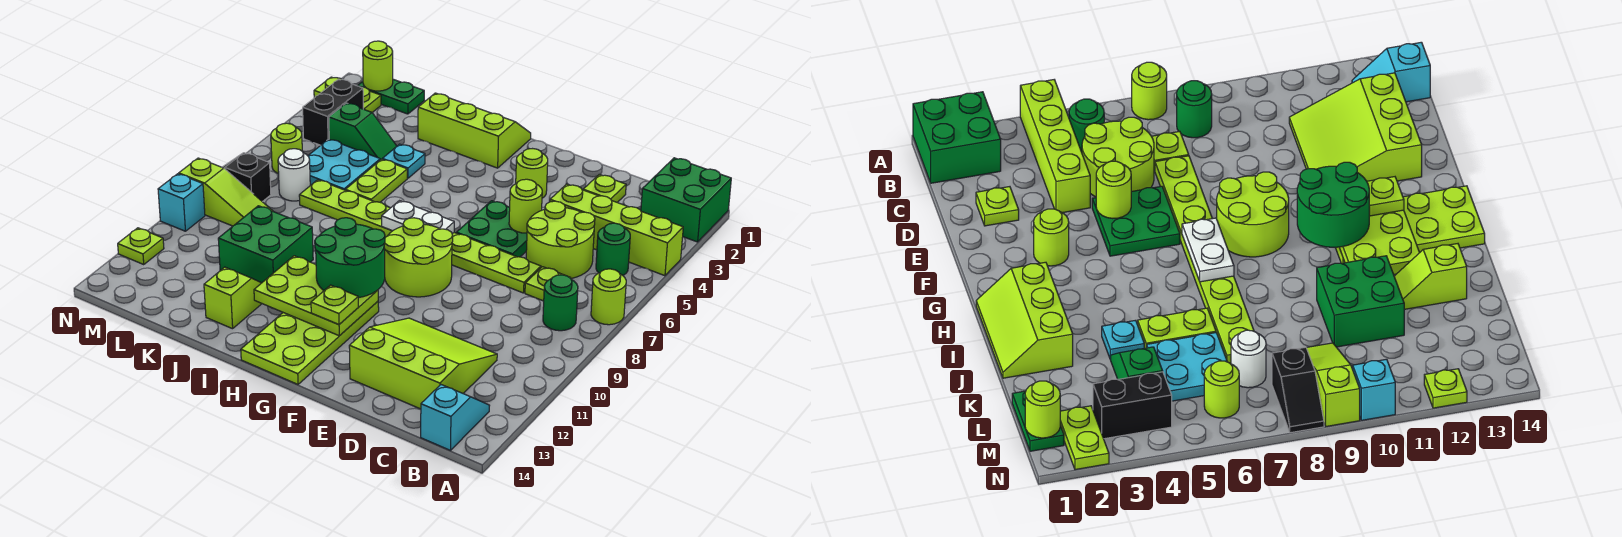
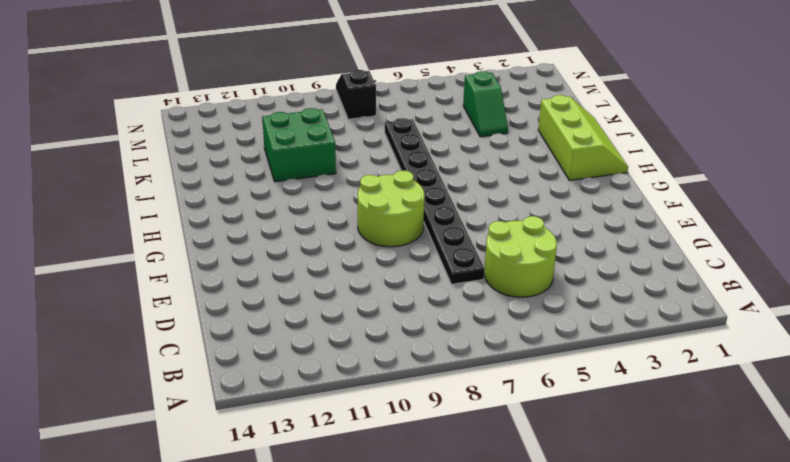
black plate D7:K7 level 1 -> lime plate D7:K7 level 1
none -> green brick A1:B2 level 1
none -> lime brick A4:D4 level 1
none -> lime round brick A7 level 1
none -> green round brick B5 level 1

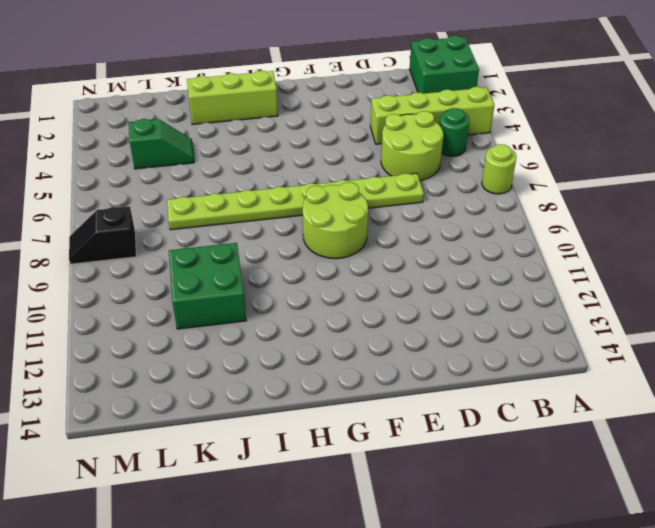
none -> green round brick B8 level 1
none -> cyan slope B13:B14 level 1 top 14
none -> lime plate C7 level 1
none -> lime slope C11:E13 level 1 top 13

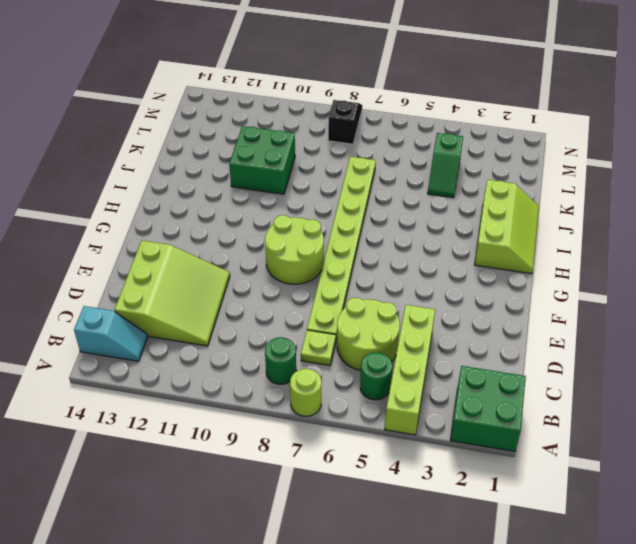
none -> lime plate D2 level 1
none -> green plate E5:F6 level 1
none -> lime round brick F3 level 1
none -> lime plate G11:H14 level 1

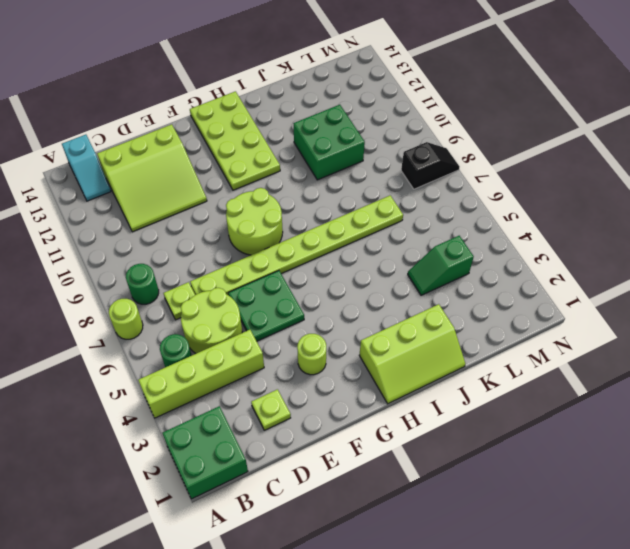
none -> cyan plate J4 level 1
none -> lime plate J5:J6 level 1
none -> lime slope J12:J13 level 1 top 13
none -> cyan plate K5:L6 level 1

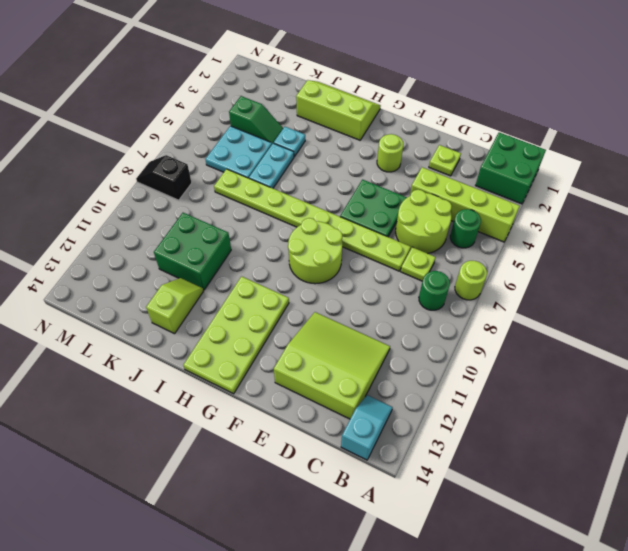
cyan plate J5:J6 level 1 -> lime plate J5:J6 level 1
none -> green plate L1:M1 level 1
none -> white round brick L7 level 1
none -> lime slope L9:N9 level 1 top N
none -> lime plate M2:N2 level 1

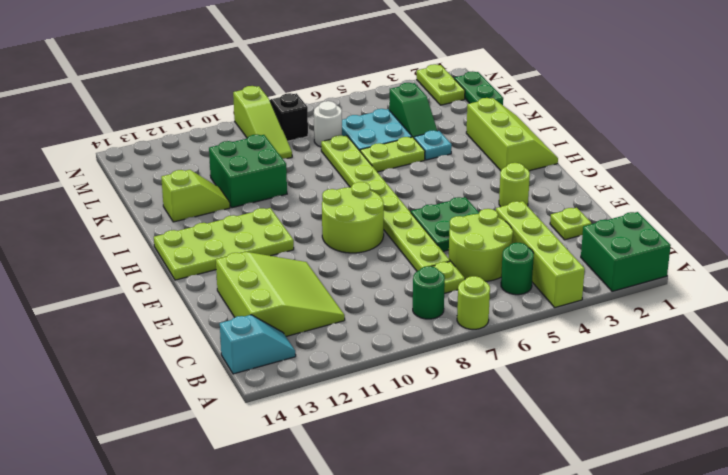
none -> black brick M3:M4 level 1
none -> lime round brick M6 level 1
none -> cyan brick N10 level 1
none -> lime plate N12 level 1

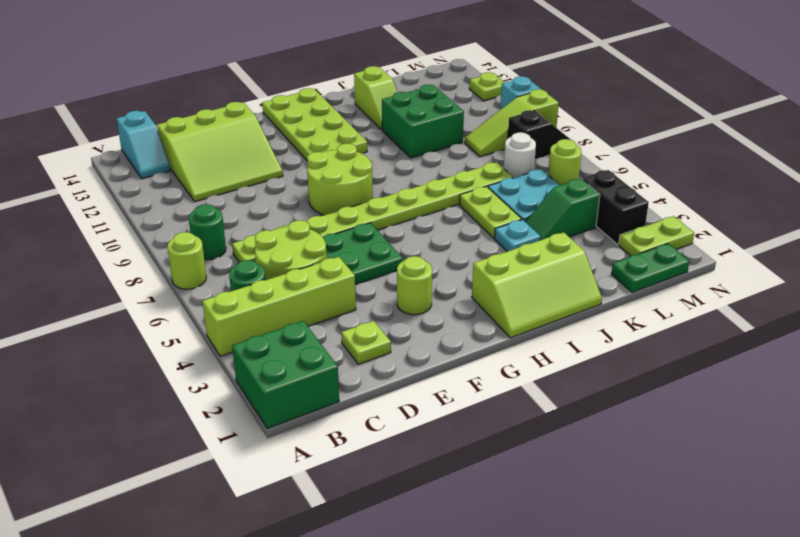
none -> lime round brick E5 level 2
none -> white plate G7:H7 level 2
none -> lime plate G11:I12 level 2
none -> lime round brick M1 level 2

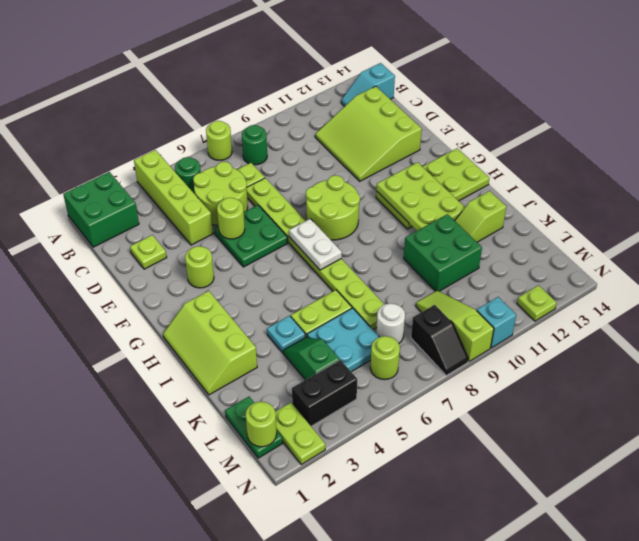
none -> green round brick G10:H11 level 3
none -> lime plate G12 level 3

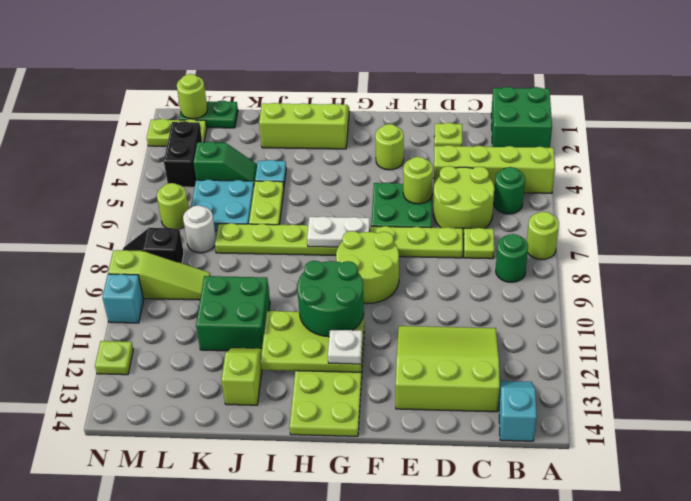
white plate G12 level 3 -> lime plate G12 level 3

